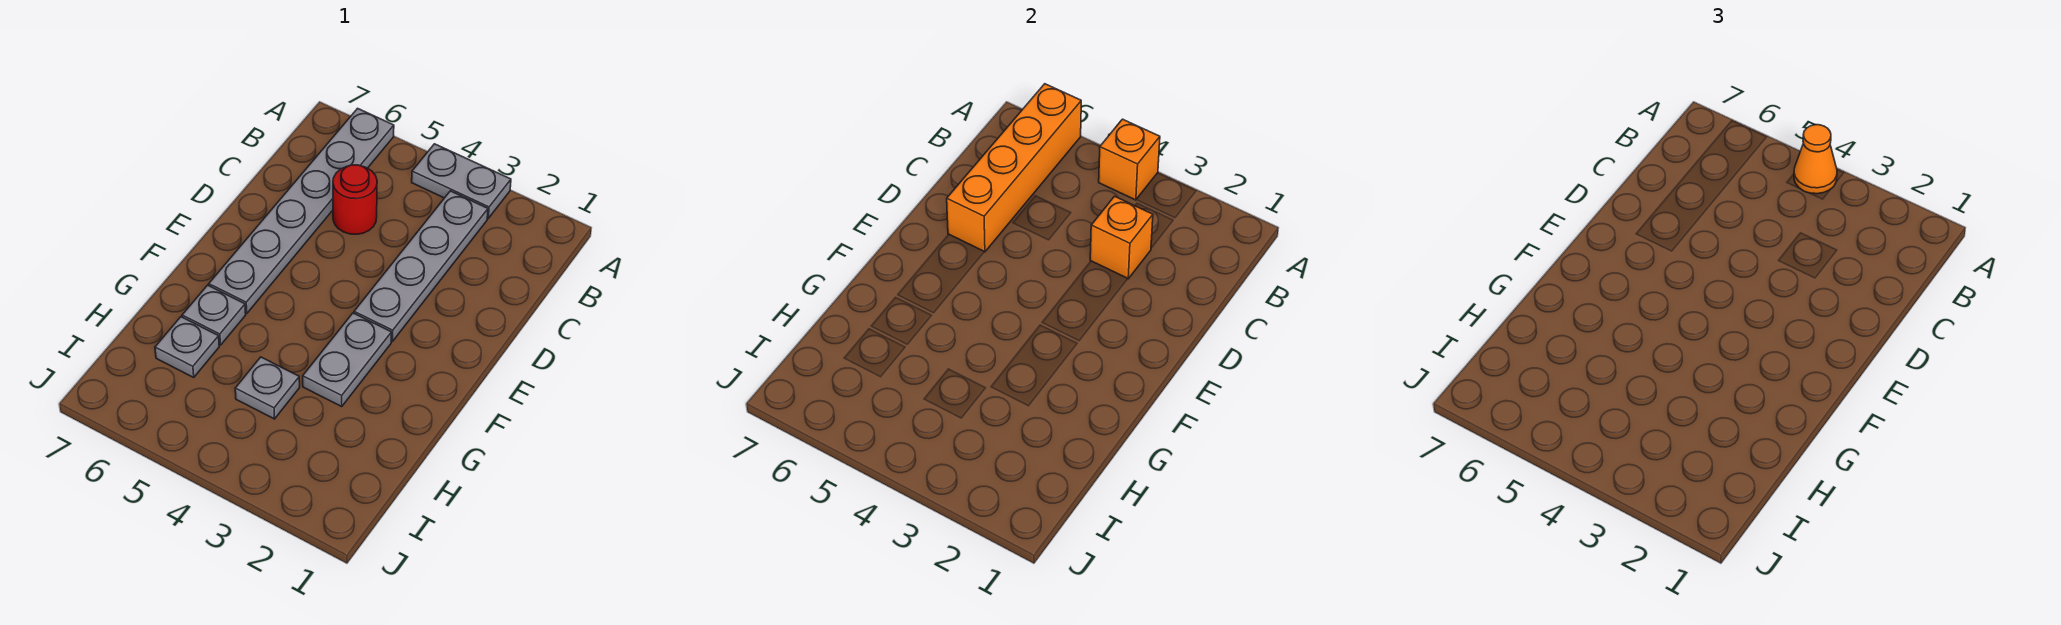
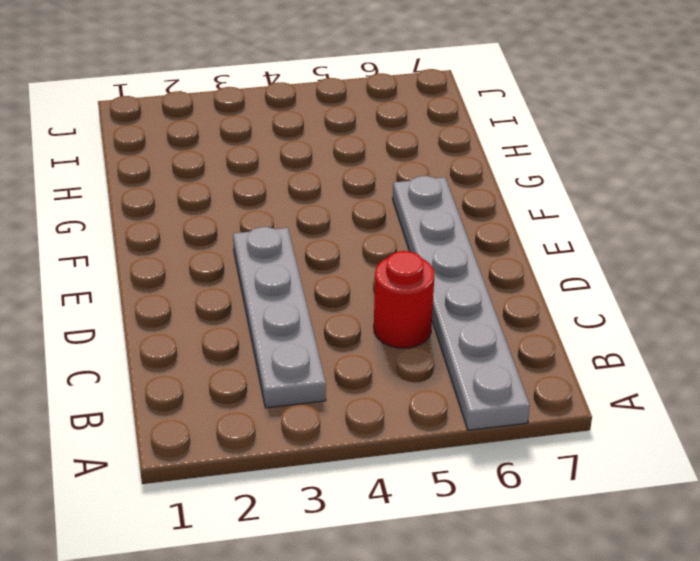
none -> grey plate A3:A4 level 1
none -> grey plate F3:G3 level 1
none -> grey plate G6 level 1

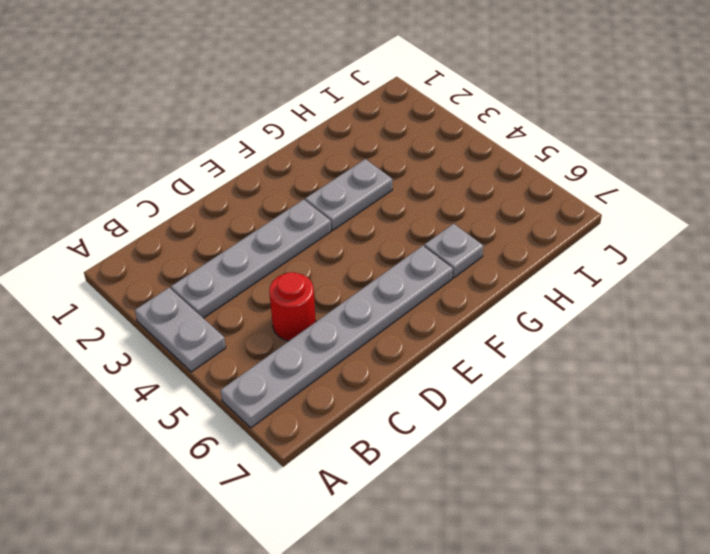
none -> grey plate H4 level 1
none -> grey plate H6 level 1
none -> orange brick A4 level 2

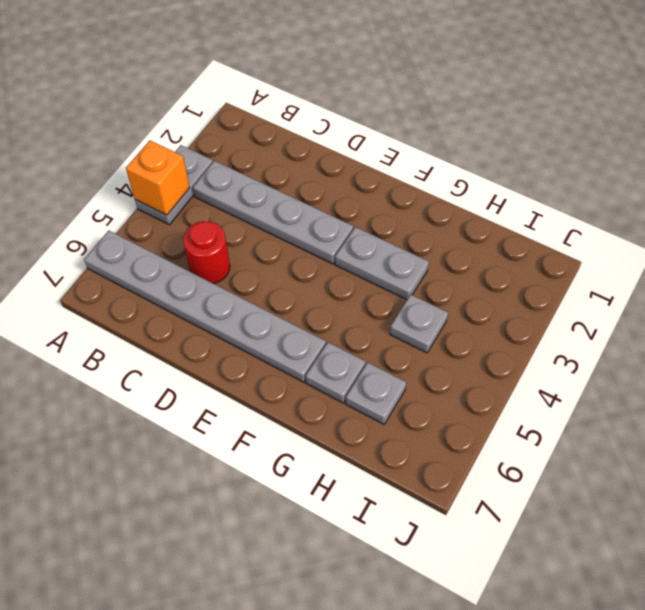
none -> orange brick A6:D6 level 2
none -> orange brick C3 level 2
none -> orange cone A4 level 3

